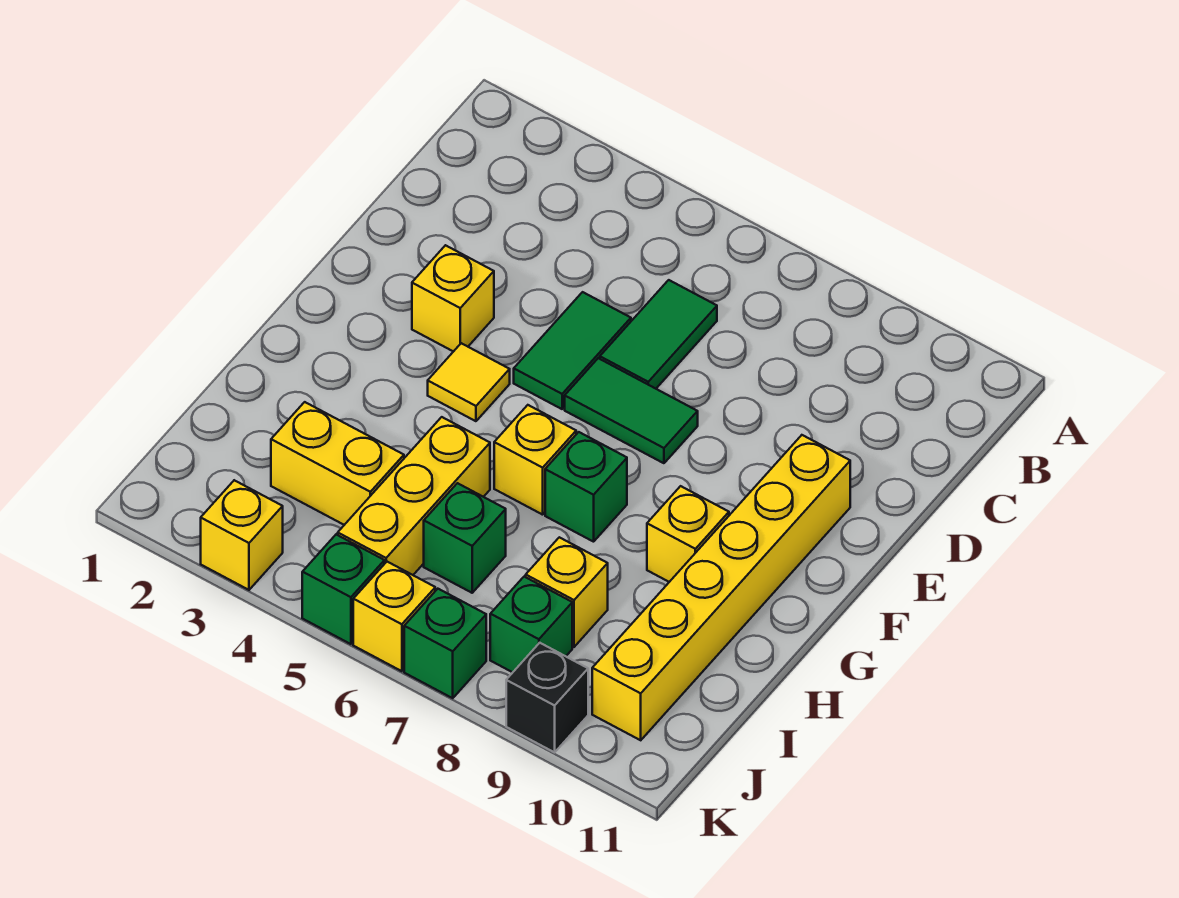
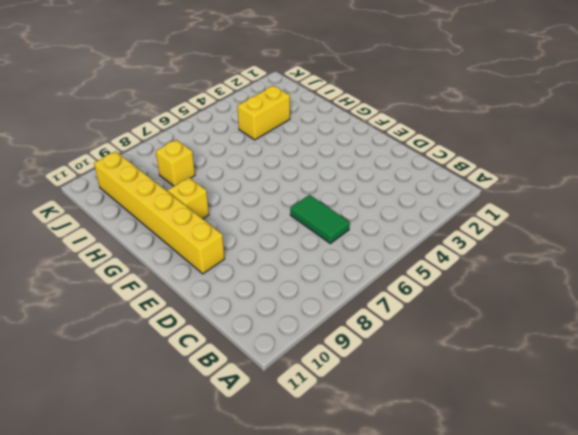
none -> green tile D5:E5 level 1
none -> yellow brick E3 level 1
none -> green tile E6:E7 level 1

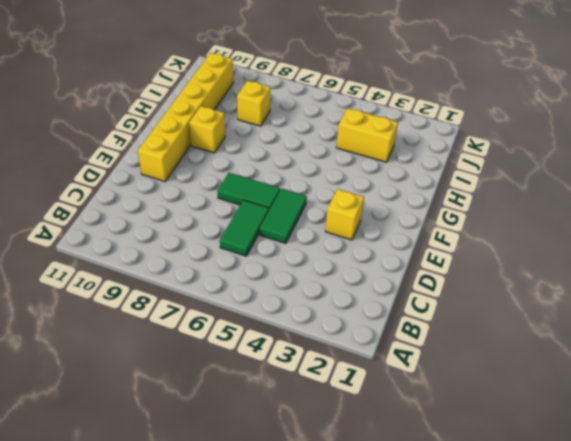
none -> yellow tile F4 level 1
none -> yellow brick G6 level 1
none -> green brick G7 level 1

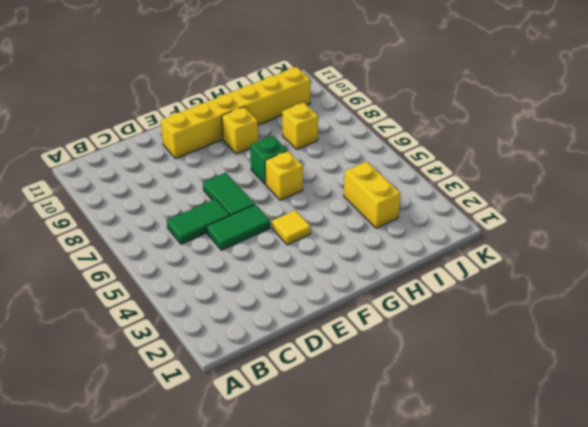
none -> yellow brick E3 level 1
none -> yellow brick H5:J5 level 1
none -> green brick I6 level 1

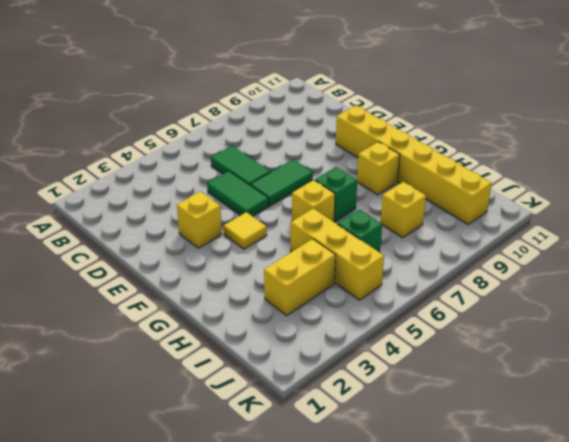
none -> green brick J8 level 1
none -> yellow brick K3 level 1
none -> green brick K5 level 1

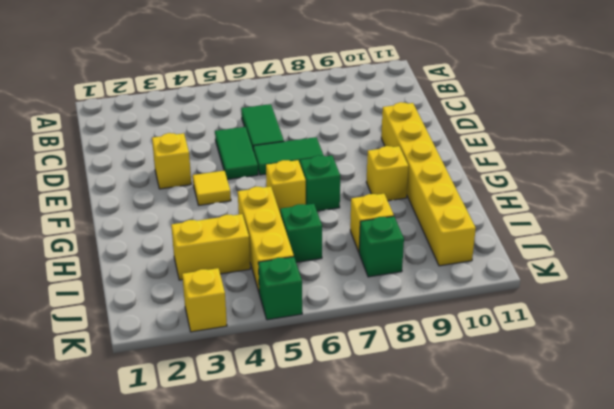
none -> yellow brick K6 level 1
none -> green brick K7 level 1
none -> black brick K9 level 1

